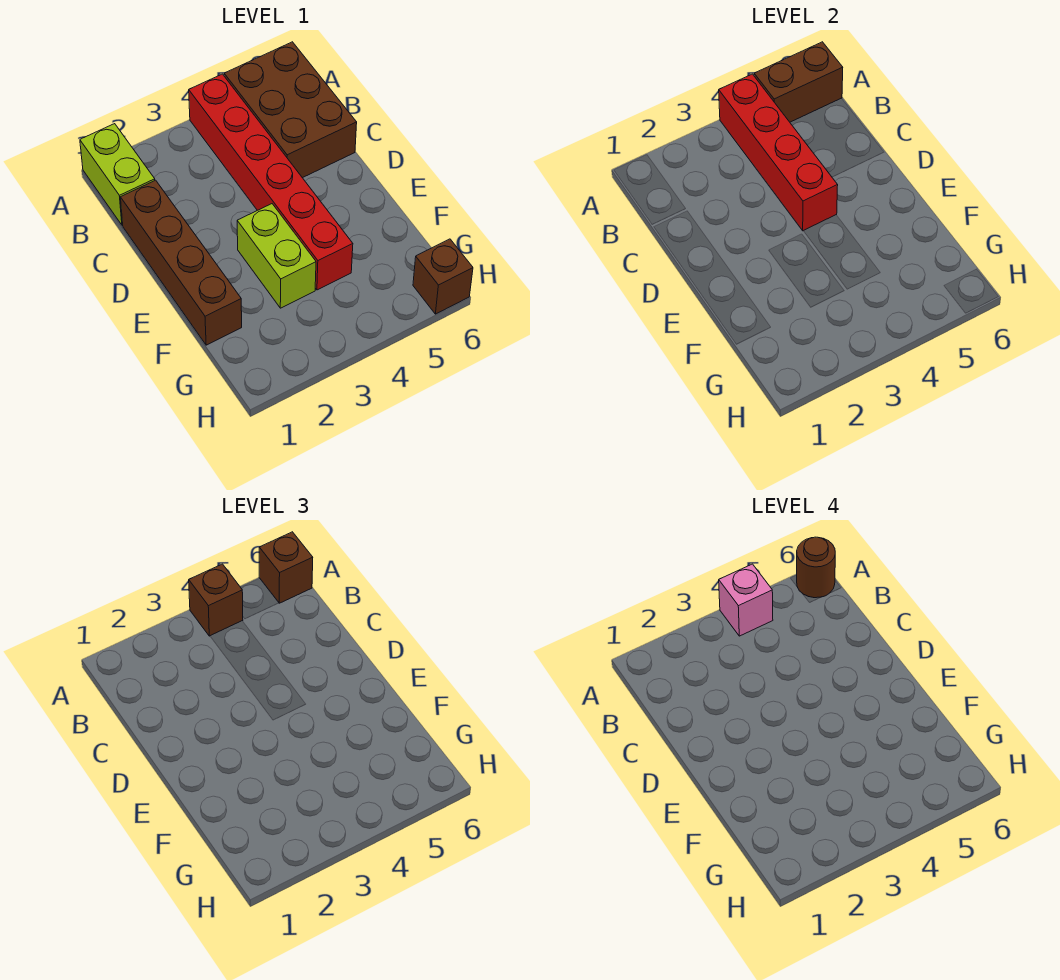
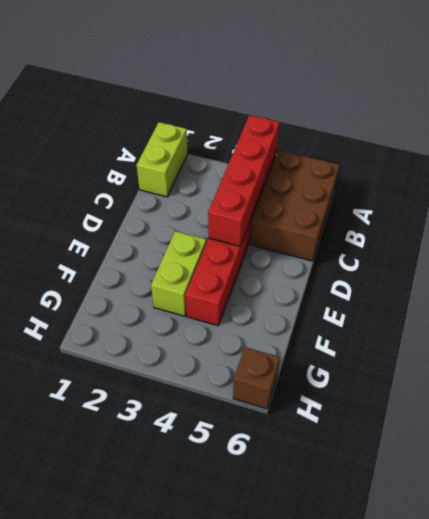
none -> brown brick C1:F1 level 1
none -> brown brick A5:A6 level 2
none -> brown brick A4 level 3

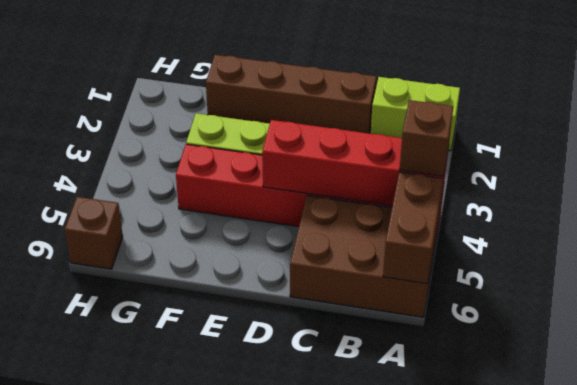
none -> brown brick A6 level 3
none -> pink brick A4 level 4
none -> brown round brick A6 level 4

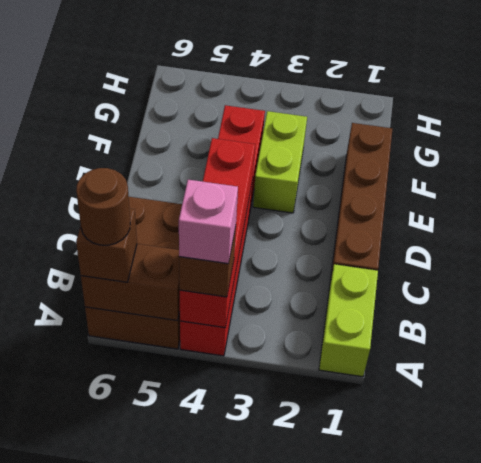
none -> brown brick H6 level 1

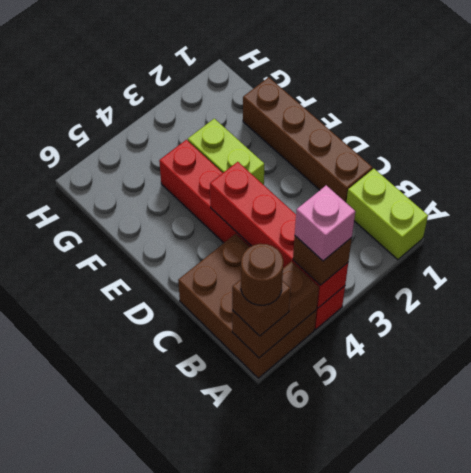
none -> brown brick H6 level 1

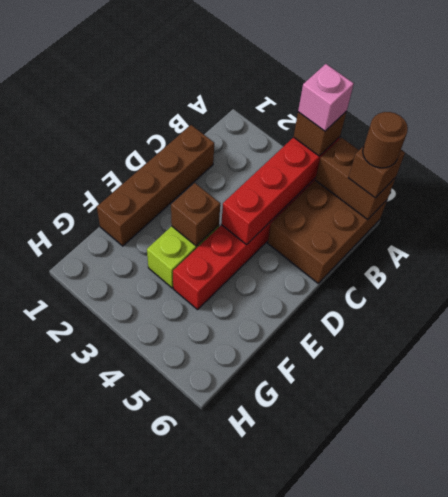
brown brick E3 level 2 -> brown brick H6 level 1
none -> lime brick A1:B1 level 1

